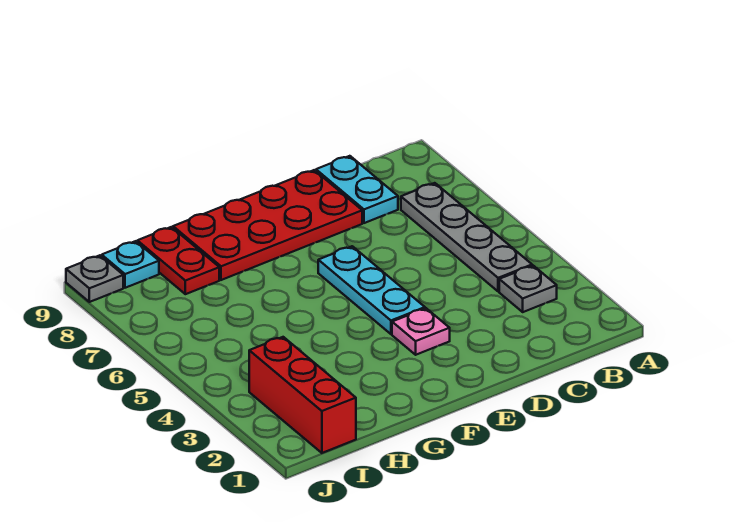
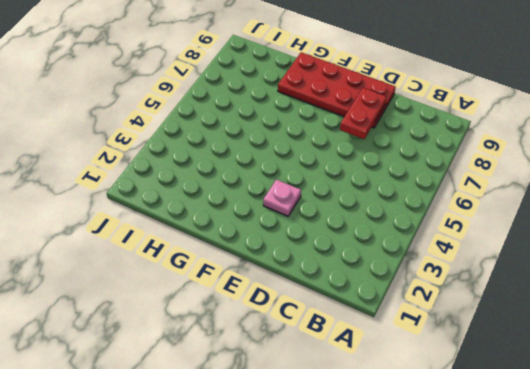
red plate D7:D8 level 2 -> red plate H8:H9 level 1
none -> grey plate B3 level 1
none -> grey plate B4:B7 level 1

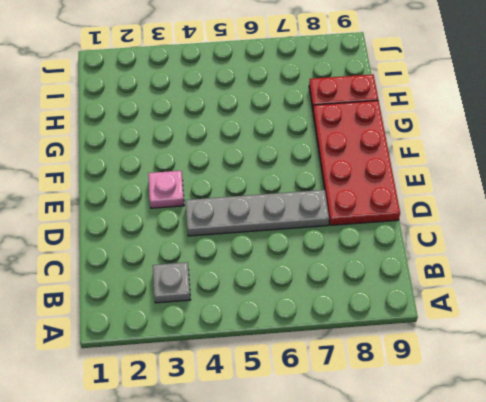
grey plate D4:D7 level 1 -> grey plate B4:B7 level 1
none -> cyan plate C8:C9 level 1
none -> cyan plate E4:E6 level 1

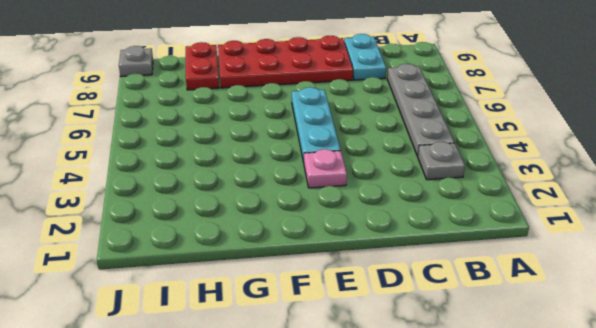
none -> red brick I1:I3 level 1
none -> cyan plate I9 level 1

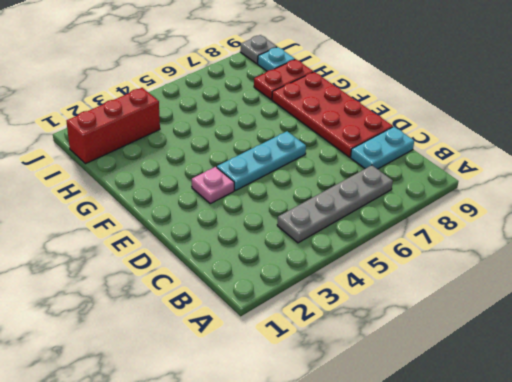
none -> grey plate B3 level 1

